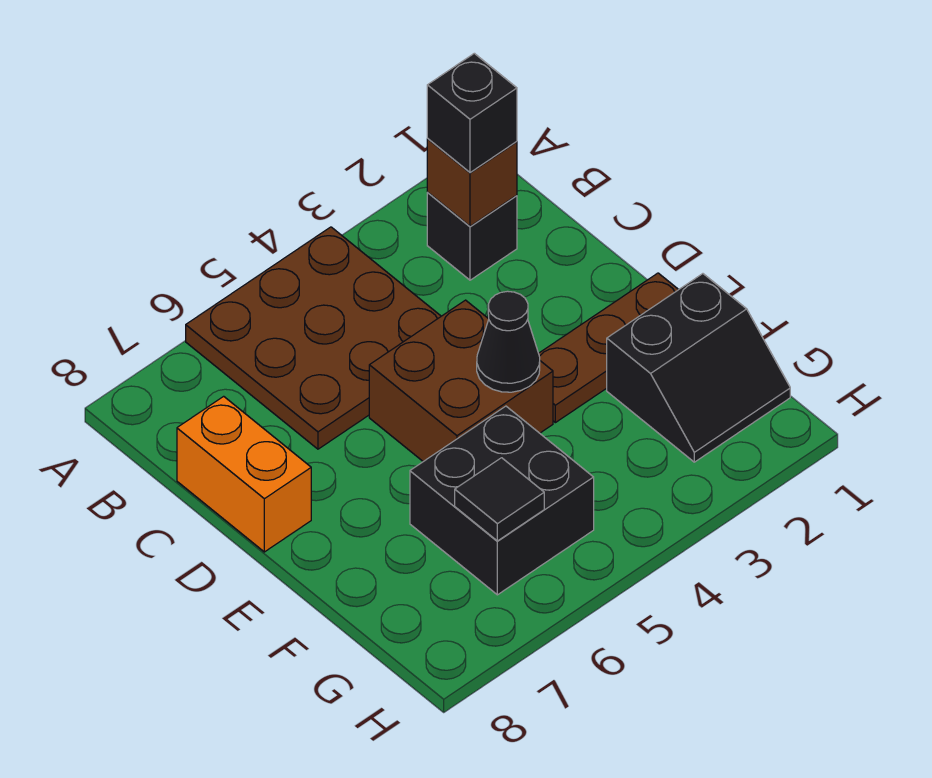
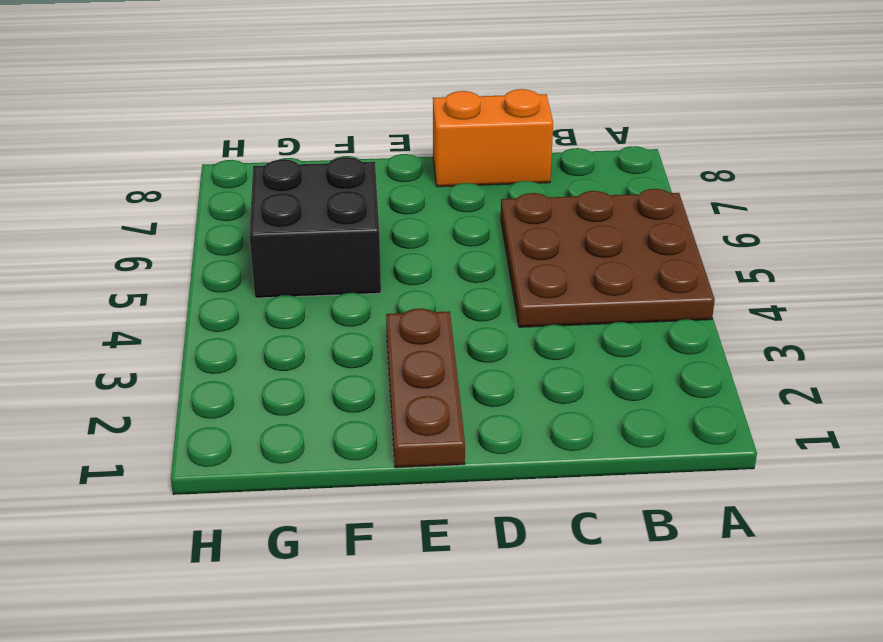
none -> black brick B2 level 1
none -> brown brick D4:E5 level 1

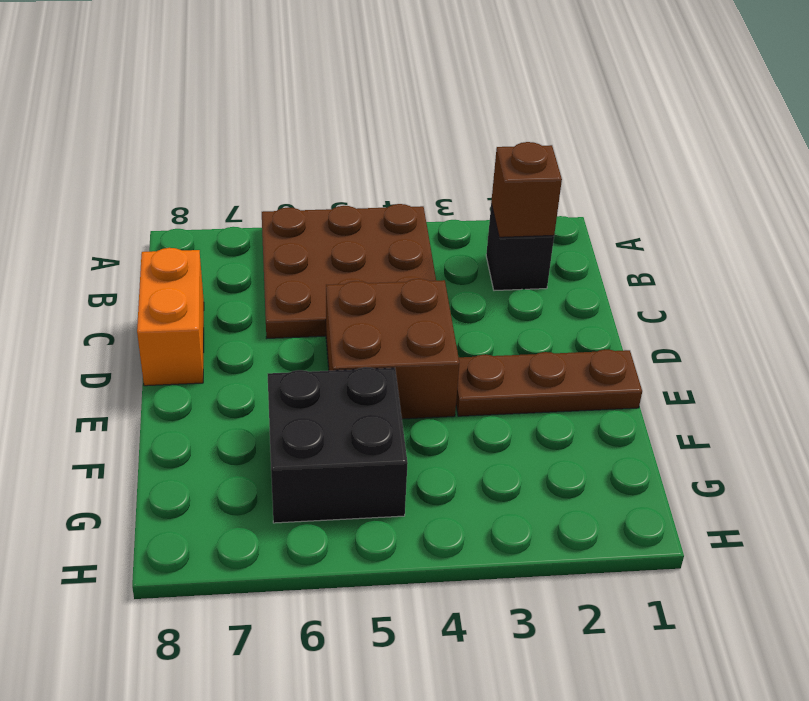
none -> black slope F1:G2 level 1 top F
none -> black cone E4 level 2

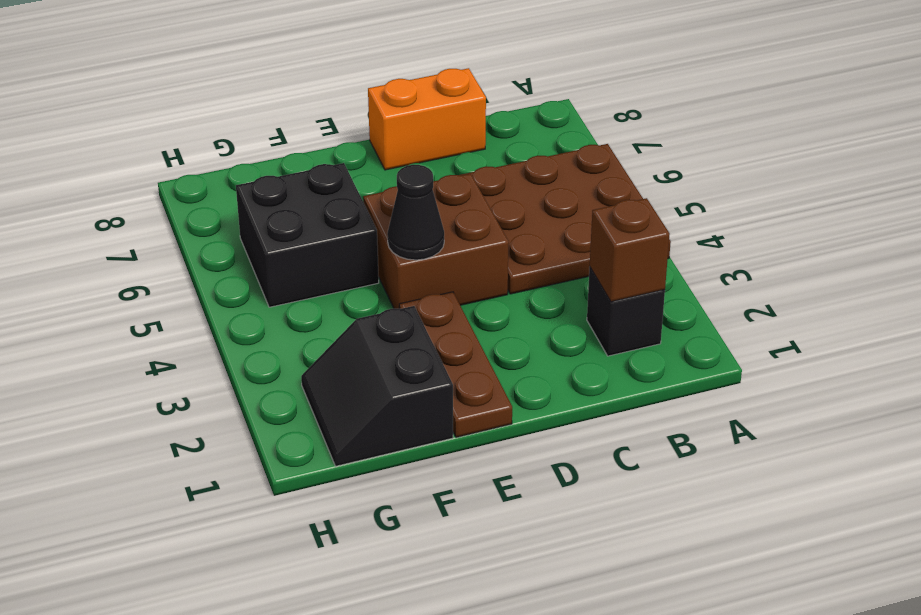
none -> black tile G6 level 2
none -> black brick B2 level 3

